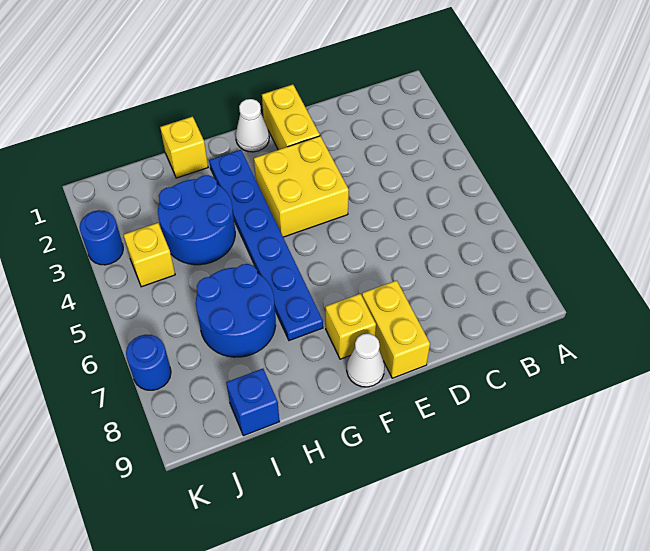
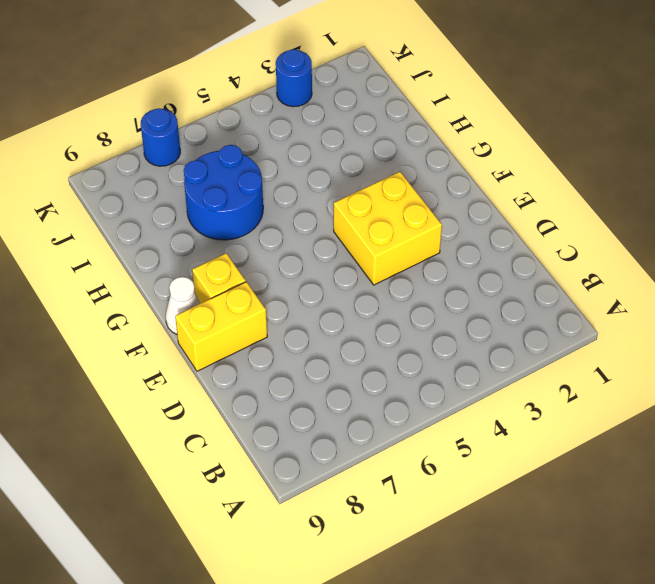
none -> yellow brick E1:E2 level 1
none -> white cone F1 level 1
none -> blue plate G2:G7 level 1

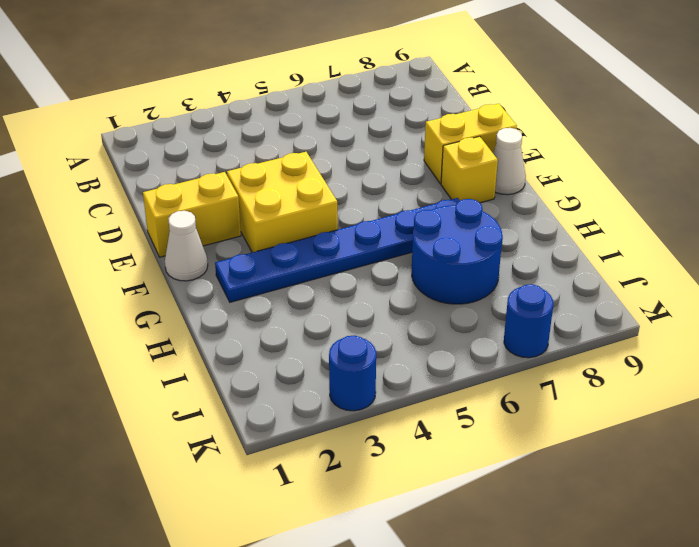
none -> yellow brick H1 level 1
none -> blue round brick H3:I4 level 1
none -> blue brick I9 level 1

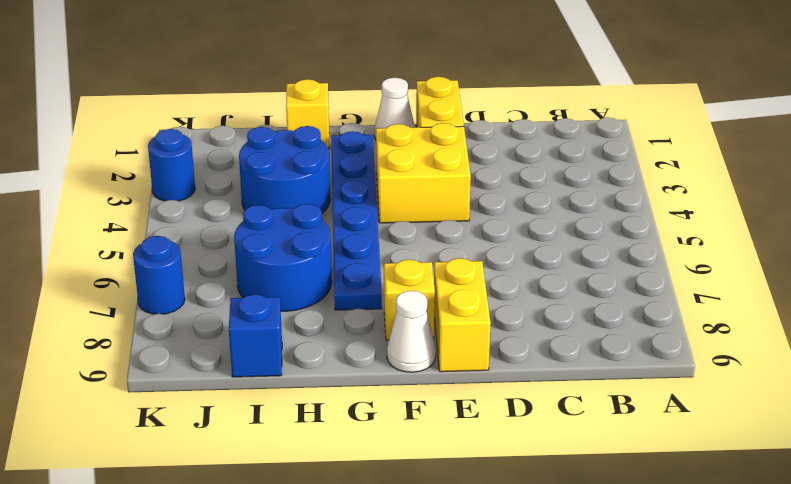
none -> yellow brick J4 level 1

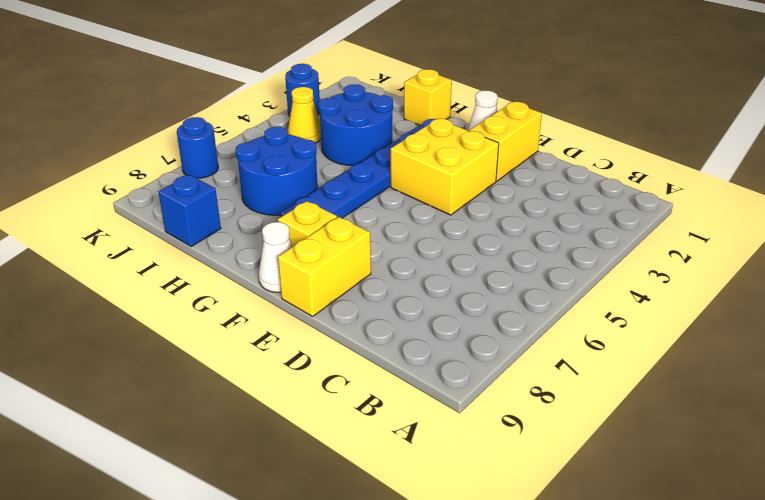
yellow cone J4 level 1 -> yellow brick J4 level 1

